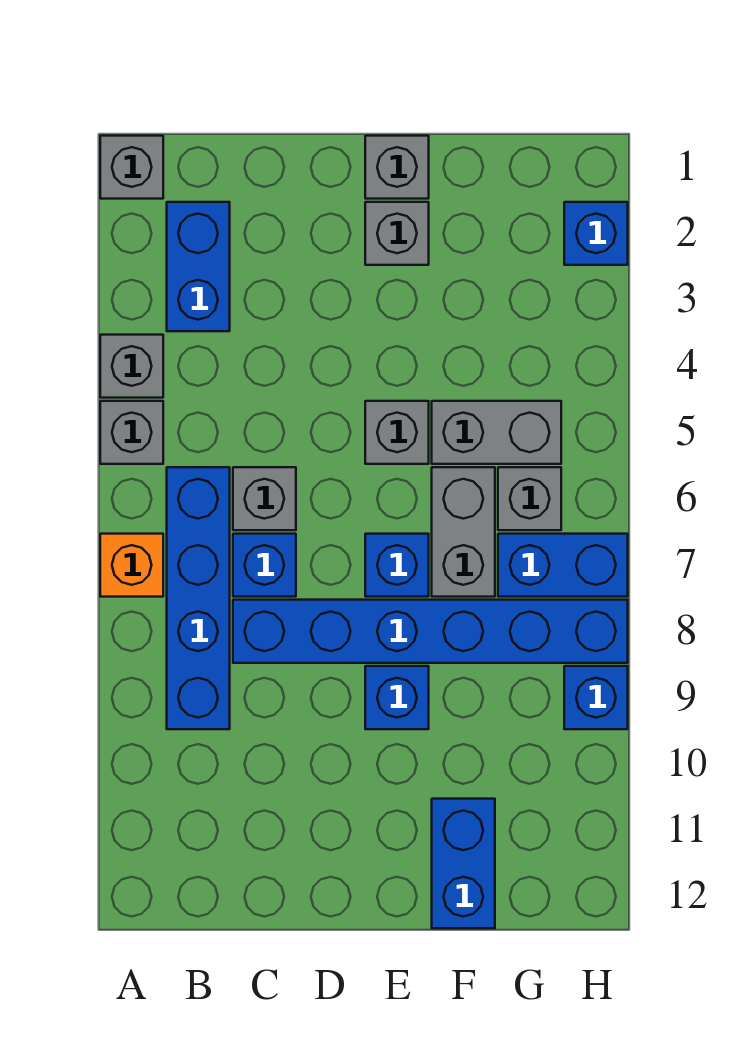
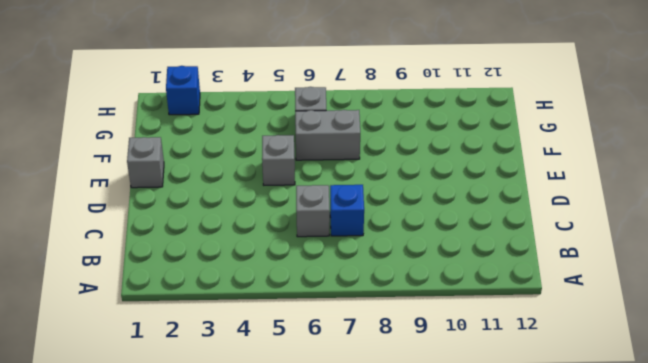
none -> grey brick A1 level 1
none -> grey brick A4 level 1
none -> grey brick A5 level 1

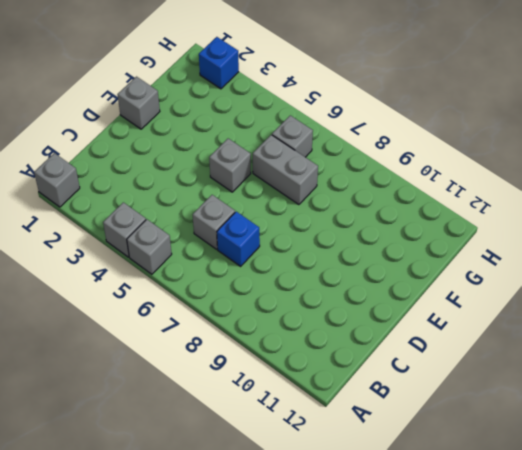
none -> orange brick A7 level 1
none -> blue brick B2:B3 level 1
none -> blue brick B6:B9 level 1

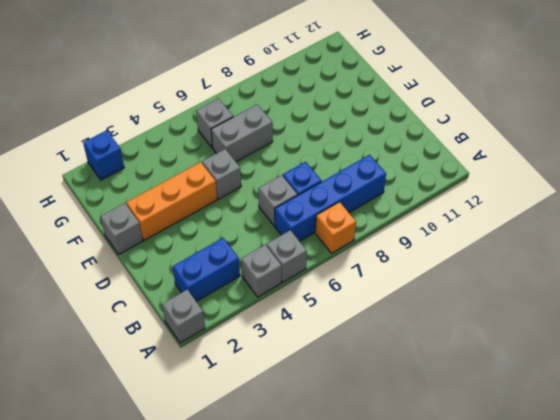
orange brick E2:E4 level 1 -> grey brick E2 level 1
none -> blue brick C8:H8 level 1
none -> blue brick E7 level 1
none -> blue brick E9 level 1

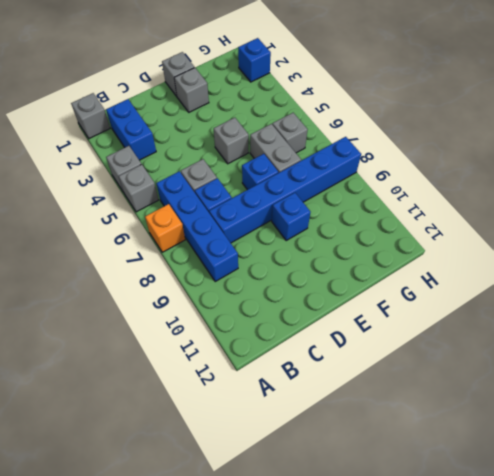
none -> grey brick F5:G5 level 1
none -> blue brick F11:F12 level 1
none -> blue brick G7:H7 level 1

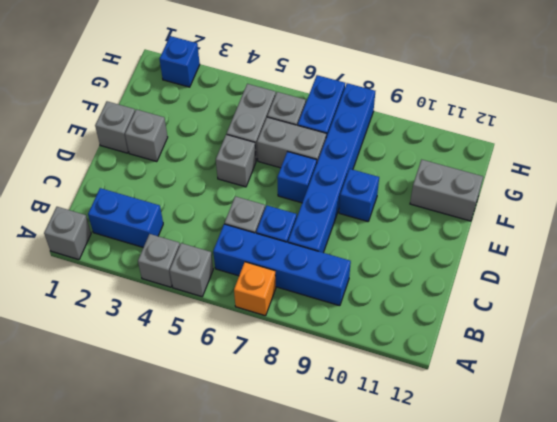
grey brick F11:F12 level 1 -> blue brick F11:F12 level 1
none -> blue brick H9 level 1

